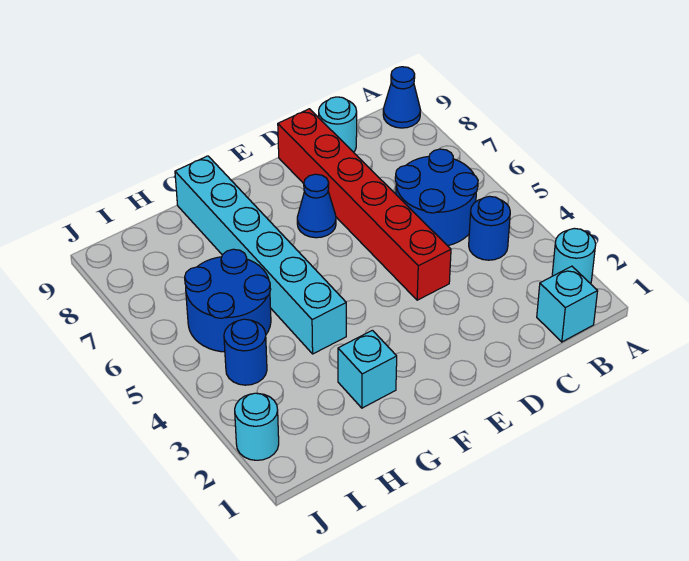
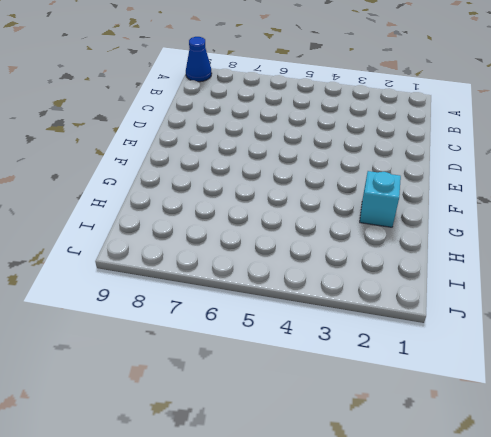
none -> cyan round brick A2 level 1
none -> cyan brick B1 level 1
none -> blue round brick B4 level 1

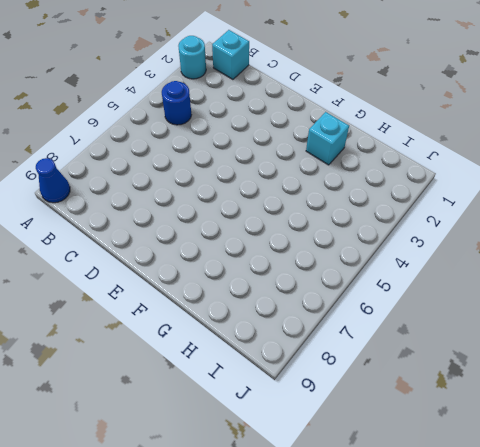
none -> blue round brick B5:C6 level 1
none -> cyan round brick C9 level 1
none -> red brick D4:D9 level 1

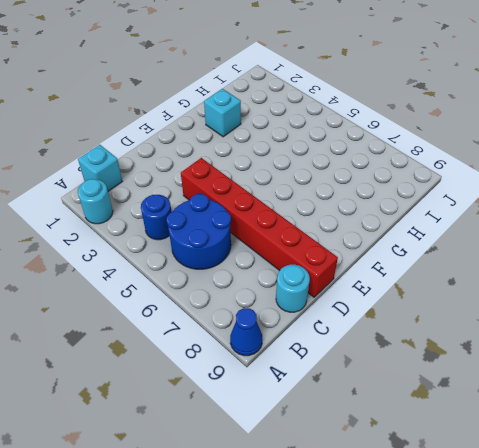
none -> blue cone E7 level 1
none -> cyan brick G4:G9 level 1
none -> blue round brick H5:I6 level 1

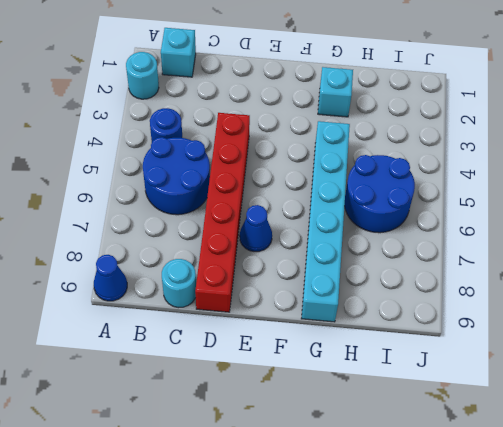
none -> blue round brick I4 level 1
none -> cyan round brick J2 level 1

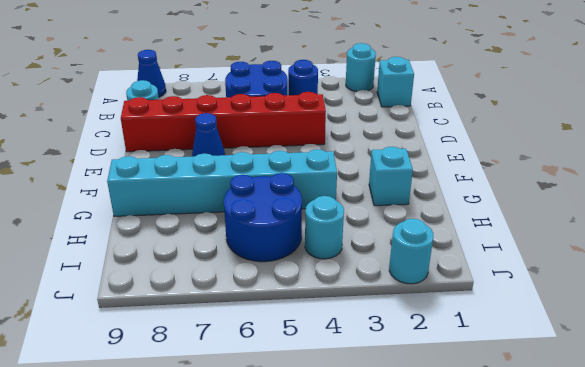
cyan round brick I4 level 1 -> blue round brick I4 level 1

